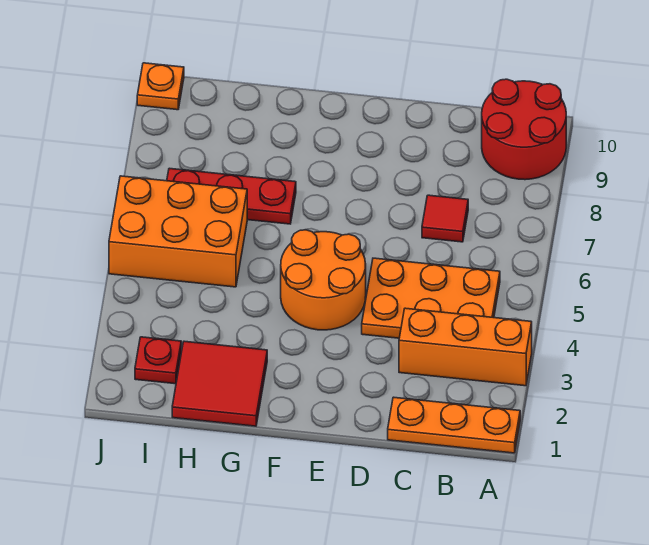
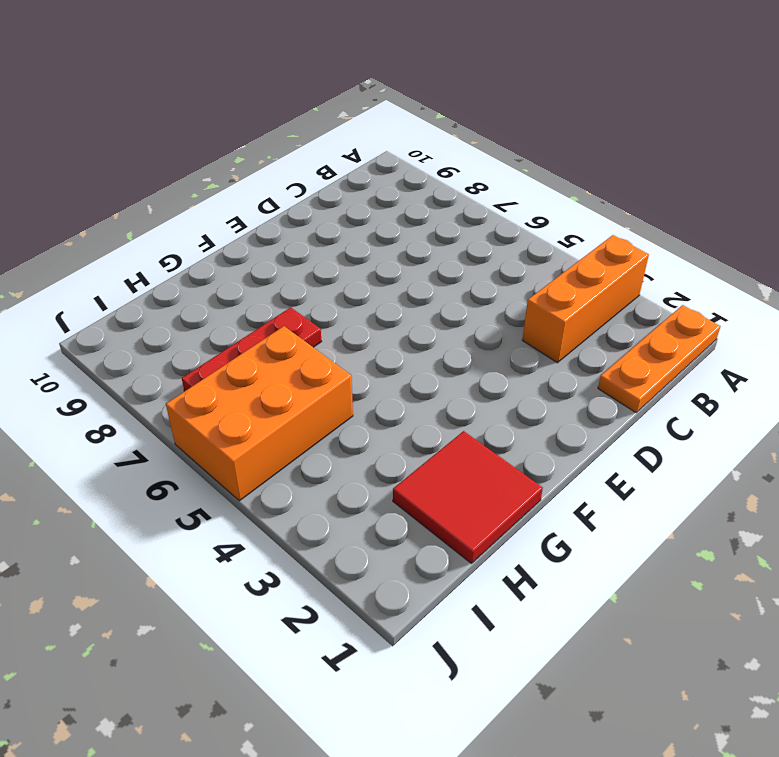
none -> red round brick A9:B10 level 1
none -> orange plate B4:D5 level 1

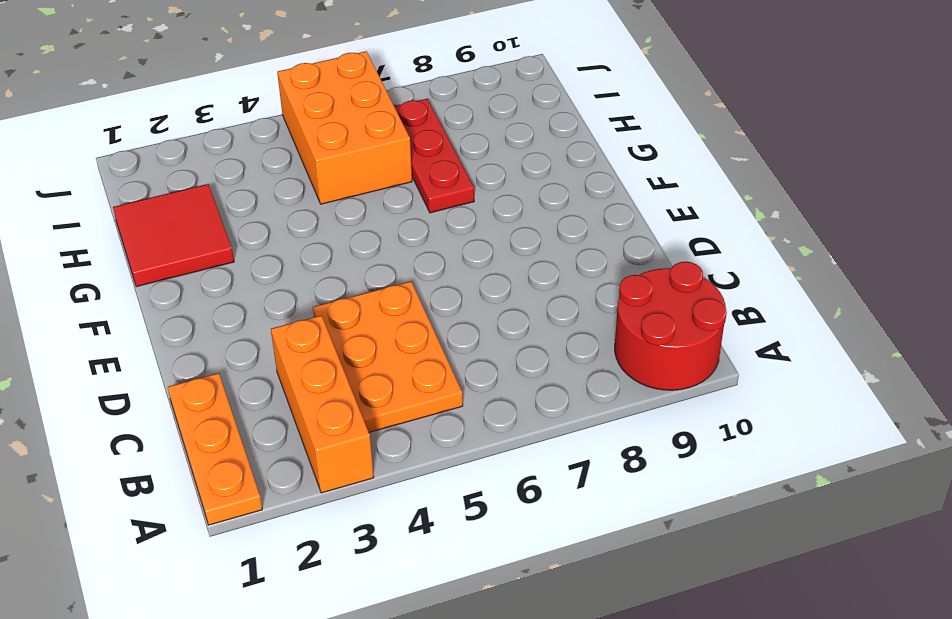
none -> red tile C7 level 1
none -> orange round brick E4:F5 level 1

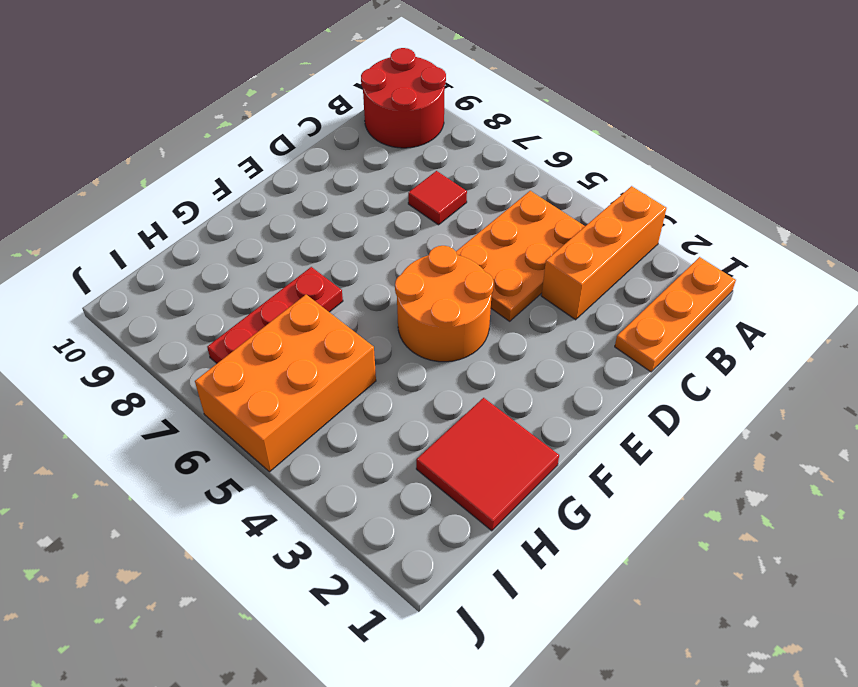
none -> red plate I2 level 1
none -> orange plate J10 level 1

